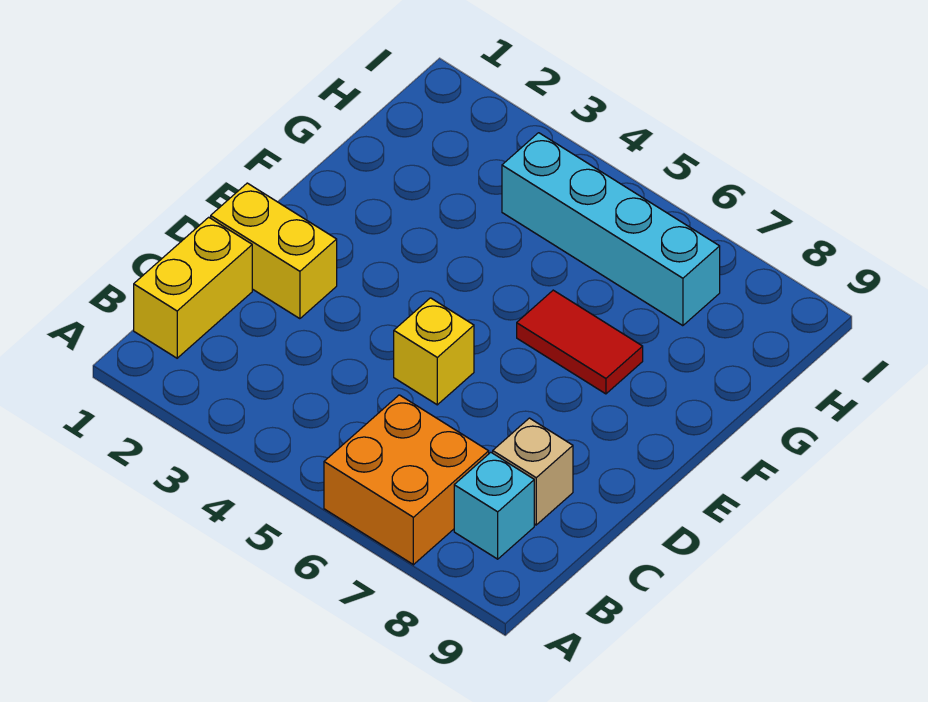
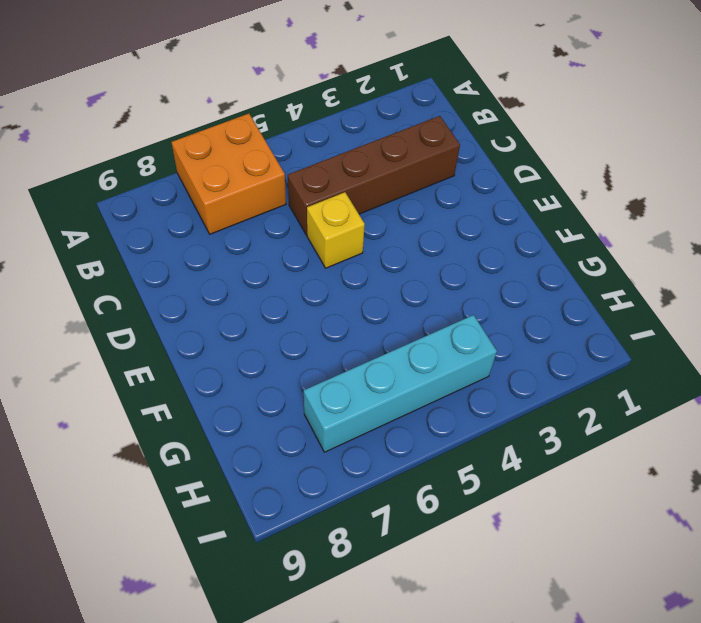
brown brick C2:C5 level 1 -> none
none -> yellow brick B1:C1 level 1
none -> cyan brick B8 level 1

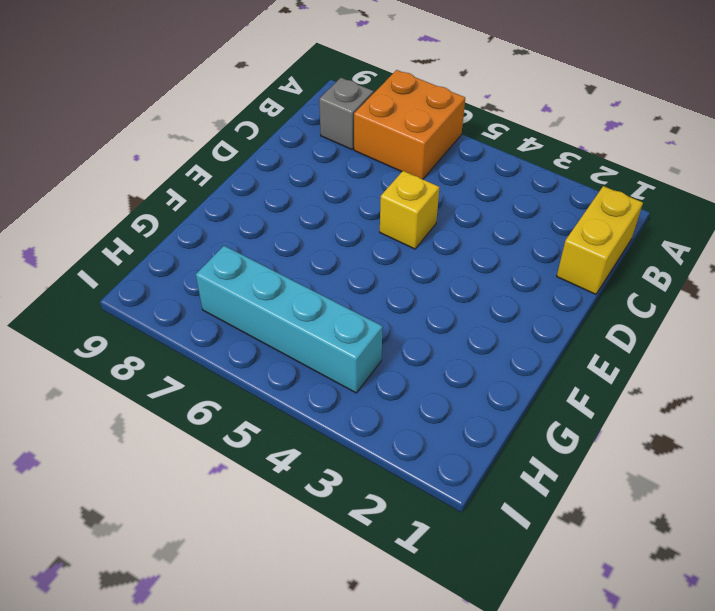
grey brick B8 level 1 -> cyan brick B8 level 1
none -> tan brick C8 level 1
none -> yellow brick D1:D2 level 1

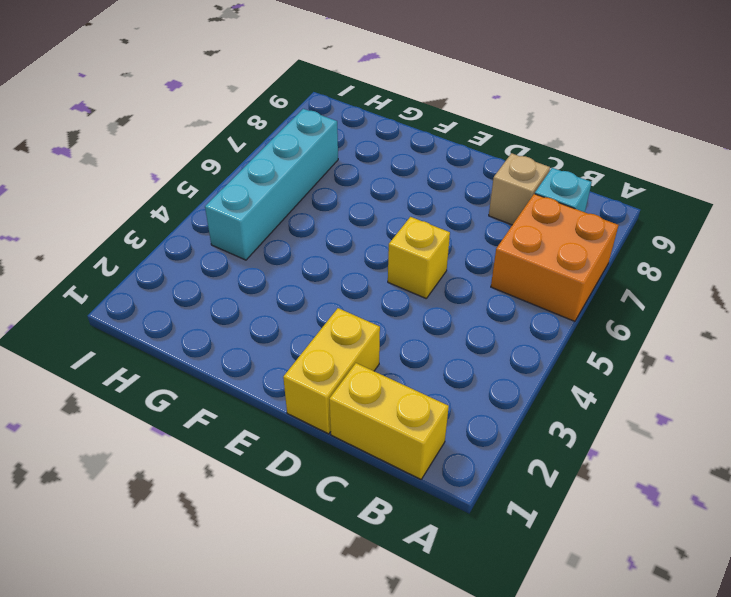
none -> red tile F6:F7 level 1

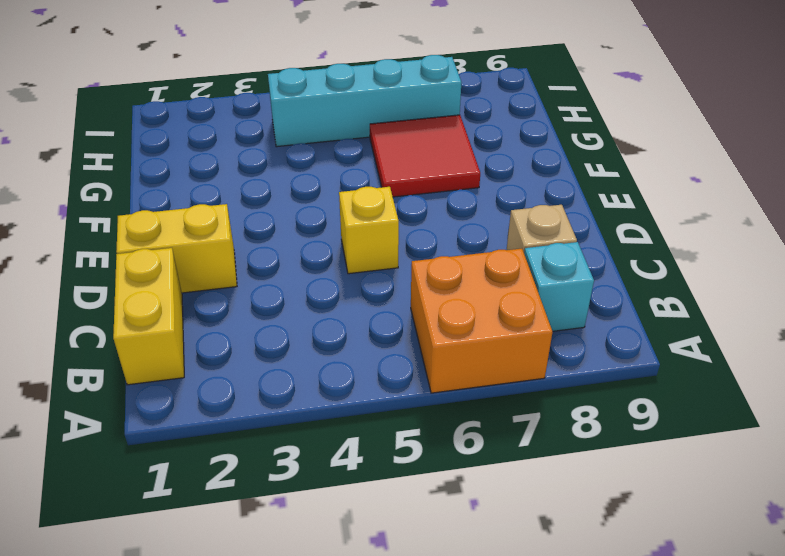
red tile F6:G7 level 1 -> red tile F6:F7 level 1

